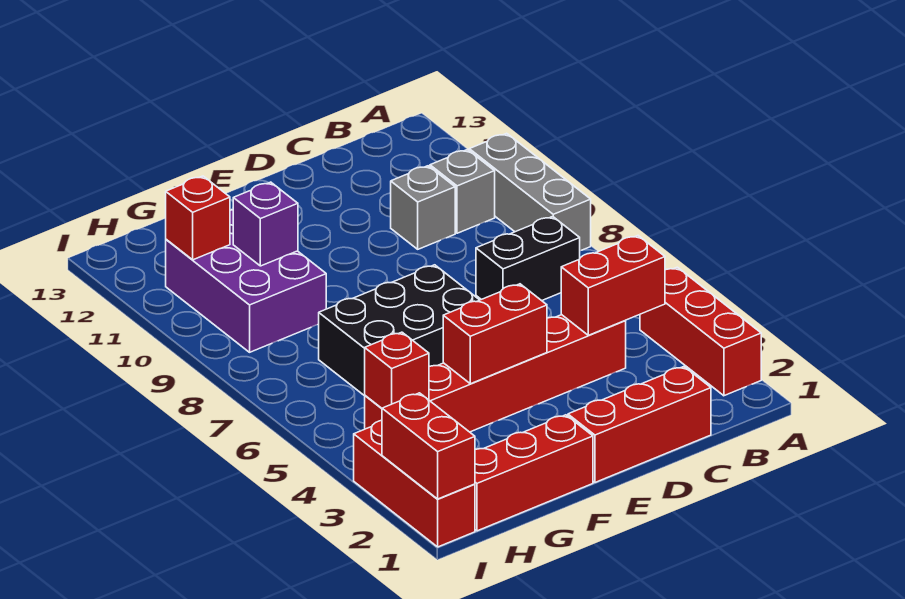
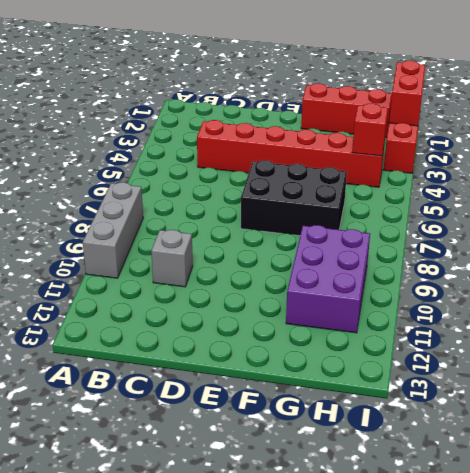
none -> red brick A2:A4 level 1
none -> black brick B7:C7 level 1
none -> grey brick B10 level 1

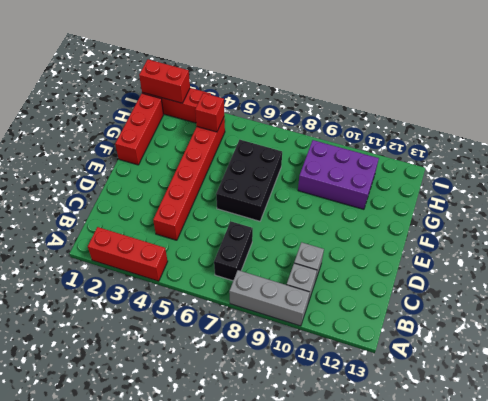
none -> red brick C1:E1 level 1
none -> red brick B4:C4 level 2
none -> red brick E4:F4 level 2

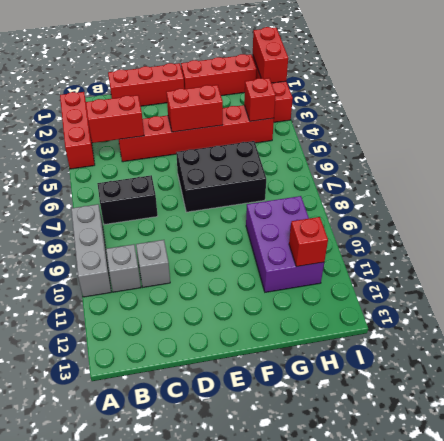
none -> purple brick G10 level 2

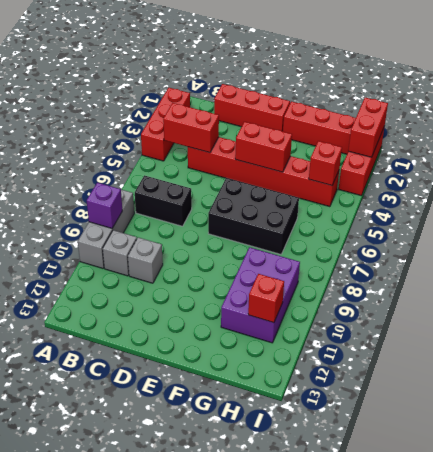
purple brick A9 level 2 -> purple brick G10 level 2

